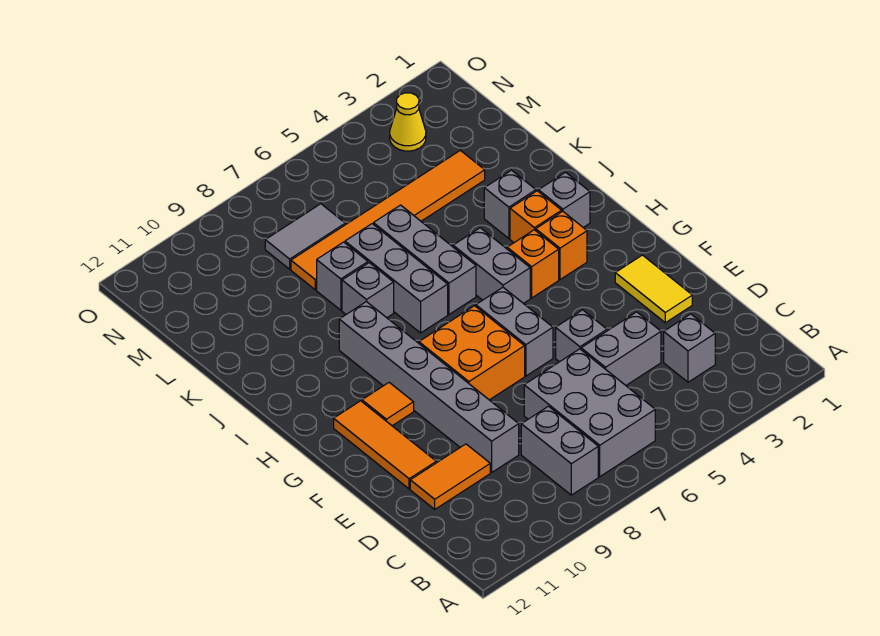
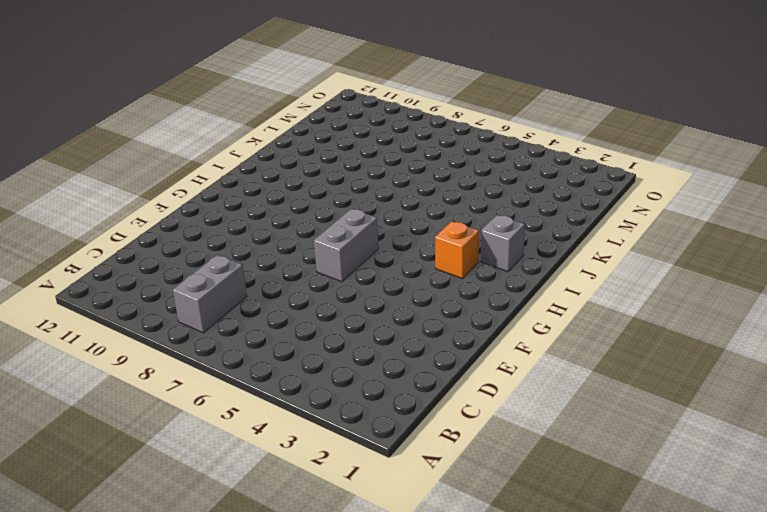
none -> grey brick B6:D7 level 1
none -> grey brick C3 level 1
none -> grey brick D4:D5 level 1

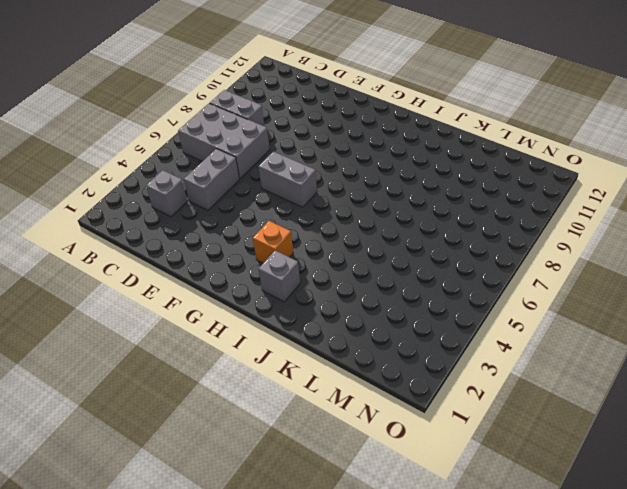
none -> grey brick D9:I9 level 1
none -> orange tile D10:D11 level 1
none -> yellow tile E2:F2 level 1

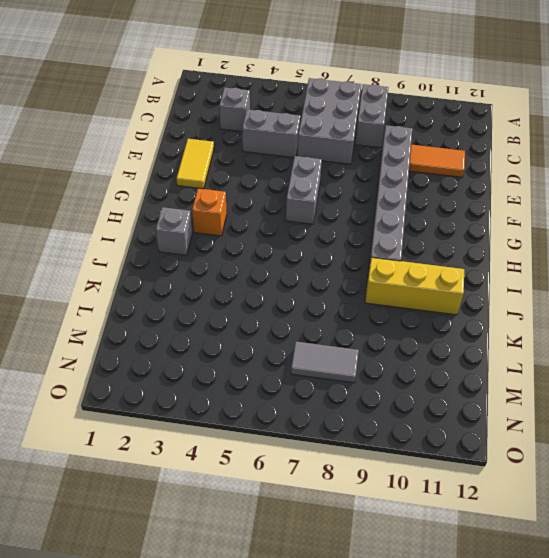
yellow brick J9:J11 level 1 -> none
none -> grey brick E5 level 1
none -> orange tile E11:G11 level 1
none -> orange brick F7:G8 level 1

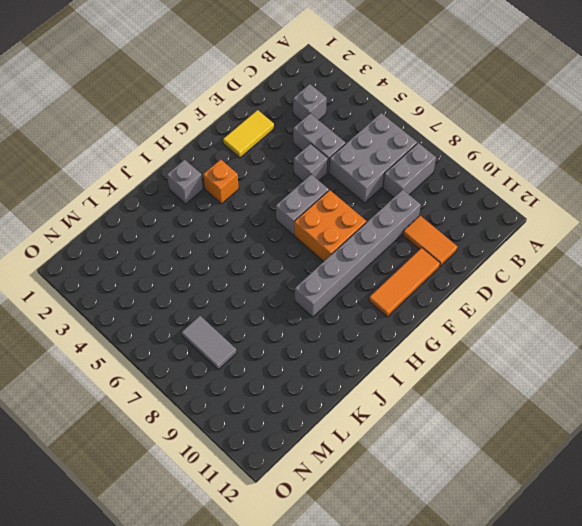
none -> orange tile G10 level 1
none -> orange brick H4 level 1
none -> grey brick H5:I5 level 1

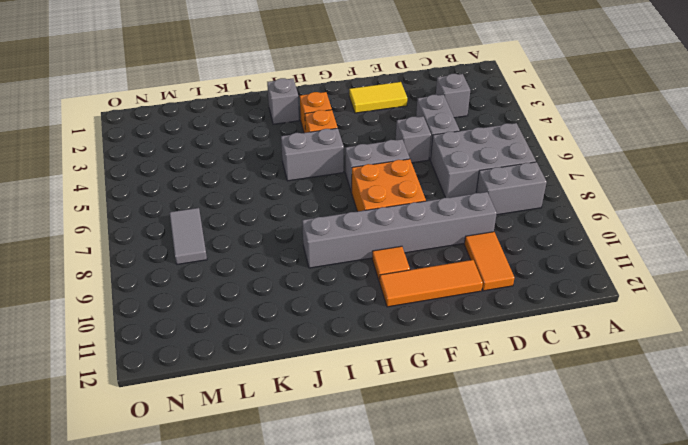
none -> orange brick I3 level 1
none -> grey brick I6:K6 level 1
none -> grey brick I7:K7 level 1

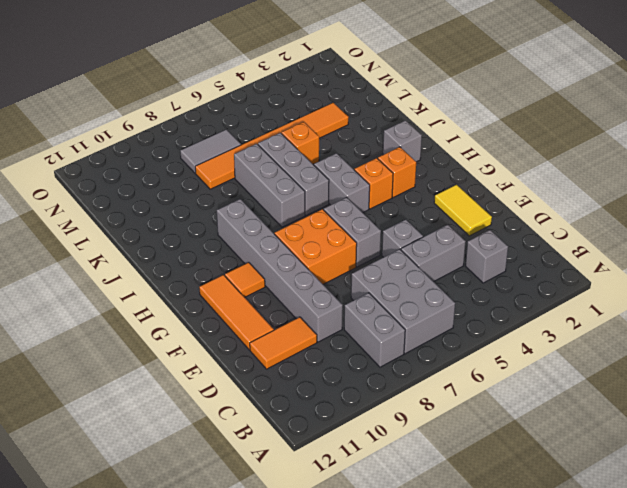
orange brick K5 level 1 -> orange brick I3 level 1
none -> grey brick J3 level 1
none -> grey brick J8 level 1
none -> grey brick K8 level 1

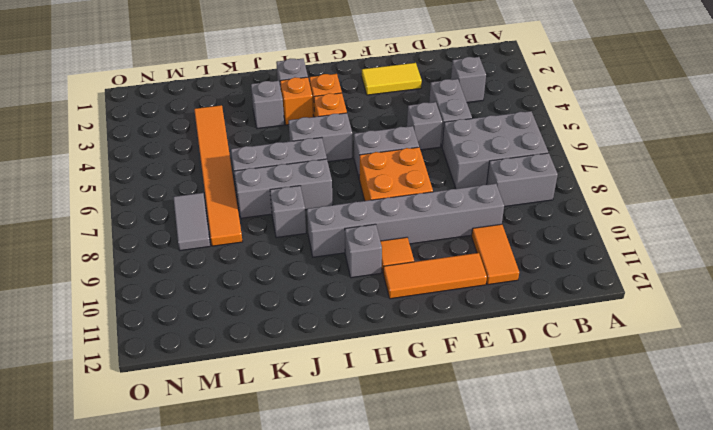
grey brick H10 level 1 -> grey brick K8 level 1
none -> yellow cone N3 level 1

